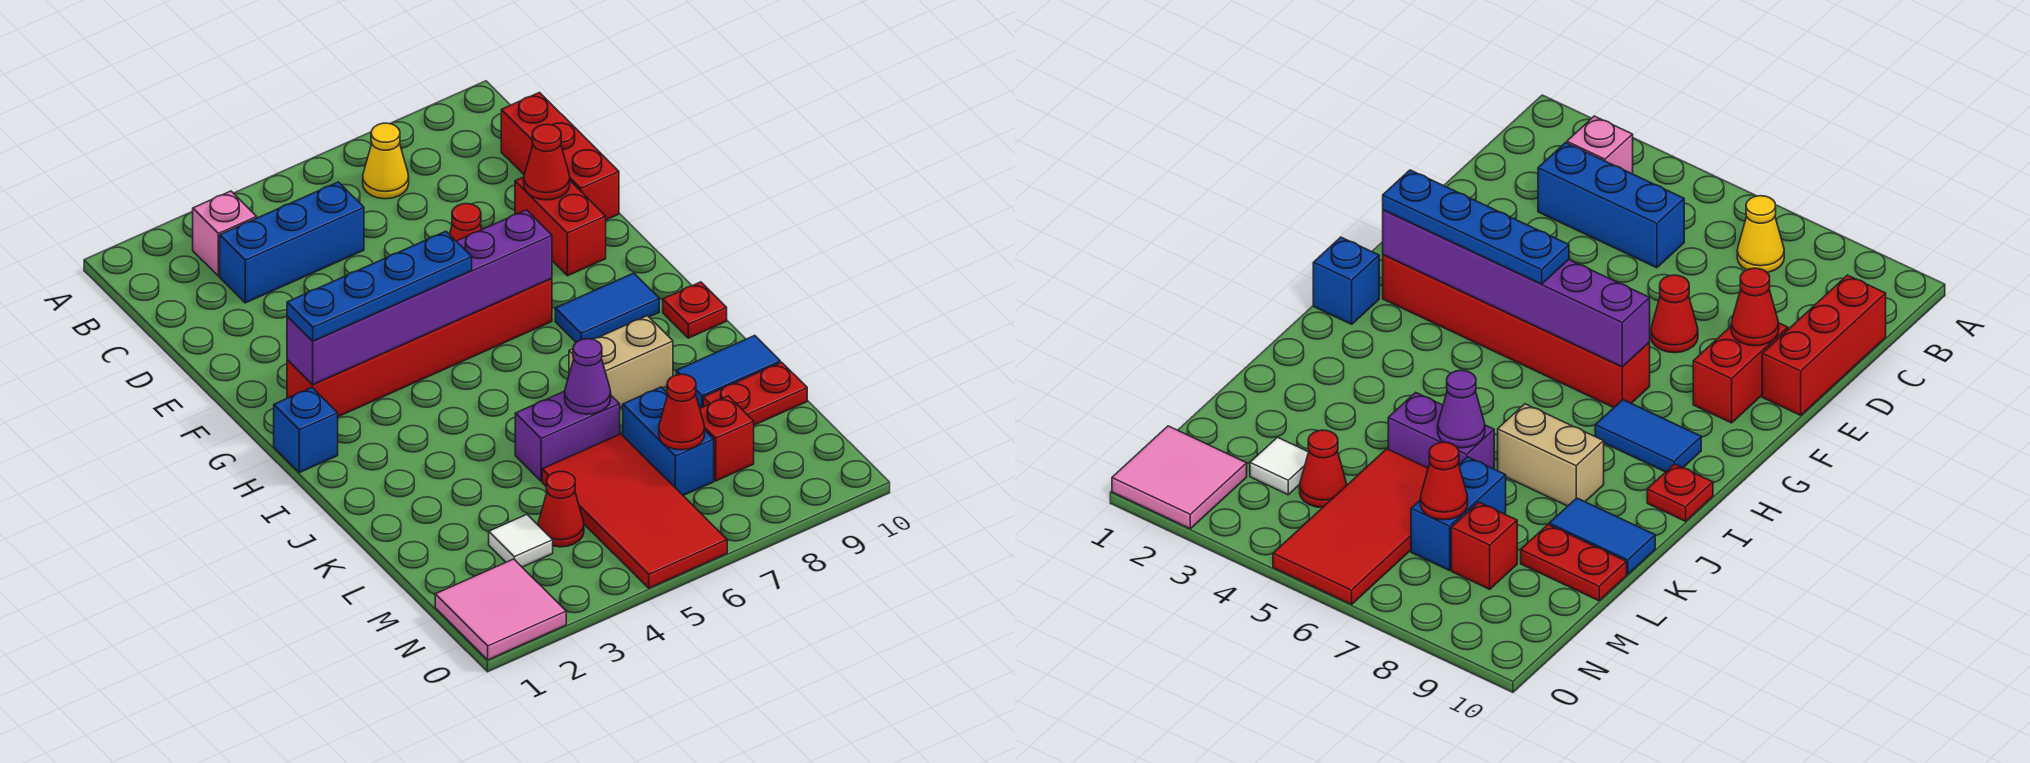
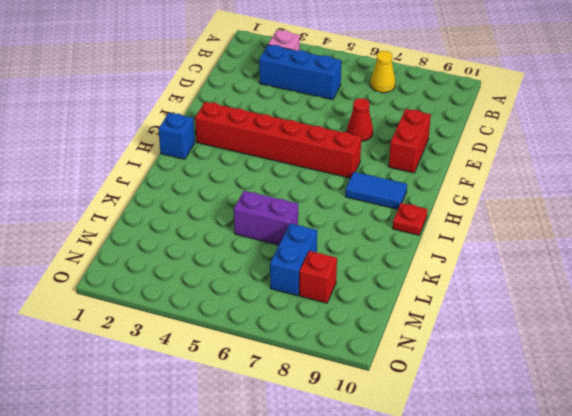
none -> red brick C10:E10 level 1
none -> tan brick J7:J8 level 1
none -> blue tile K9:K10 level 1

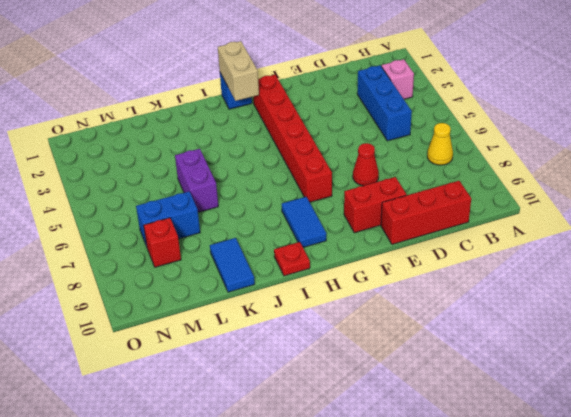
tan brick H1:H2 level 2 -> tan brick J7:J8 level 1
none -> red tile L5:O6 level 1
none -> red plate L9:L10 level 1
none -> white tile M3 level 1

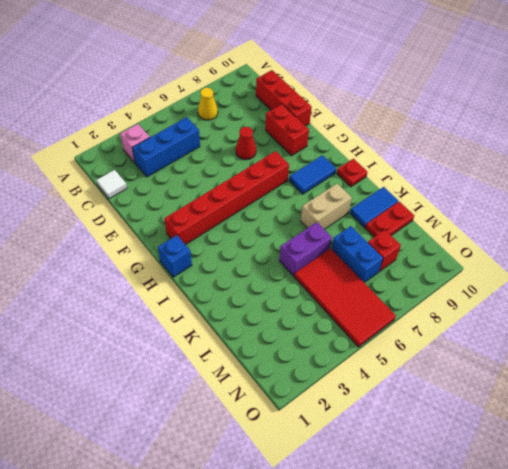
white tile C1 level 1 -> white tile M3 level 1
none -> red cone M4 level 1
none -> pink tile N1:O2 level 1
none -> red cone E9 level 2

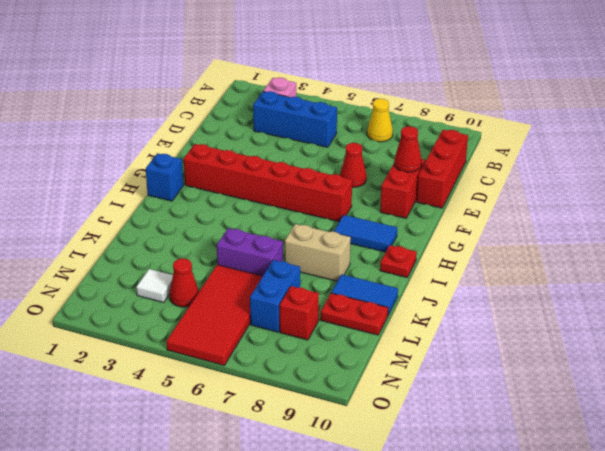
none -> pink tile N1:O2 level 1
none -> purple brick G2:G7 level 2
none -> purple cone K6 level 2

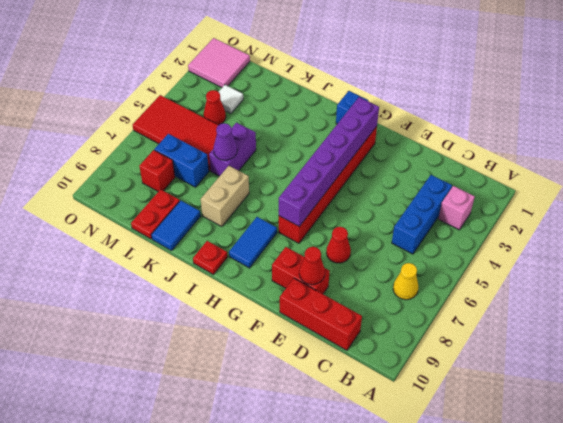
none -> red cone M7 level 2
none -> blue plate G2:G5 level 3

